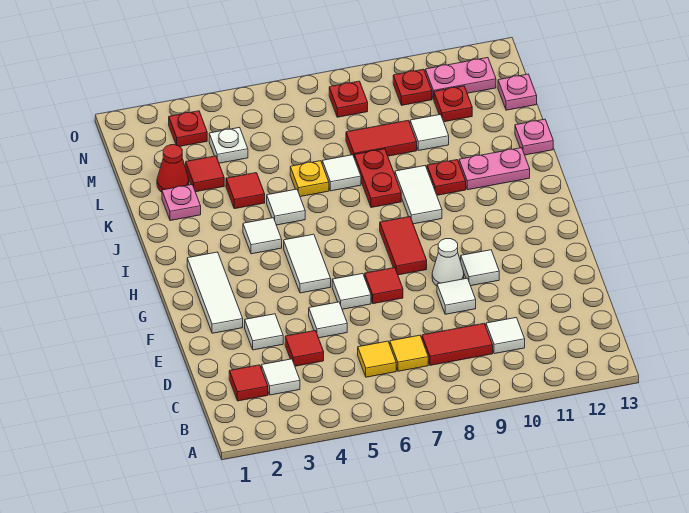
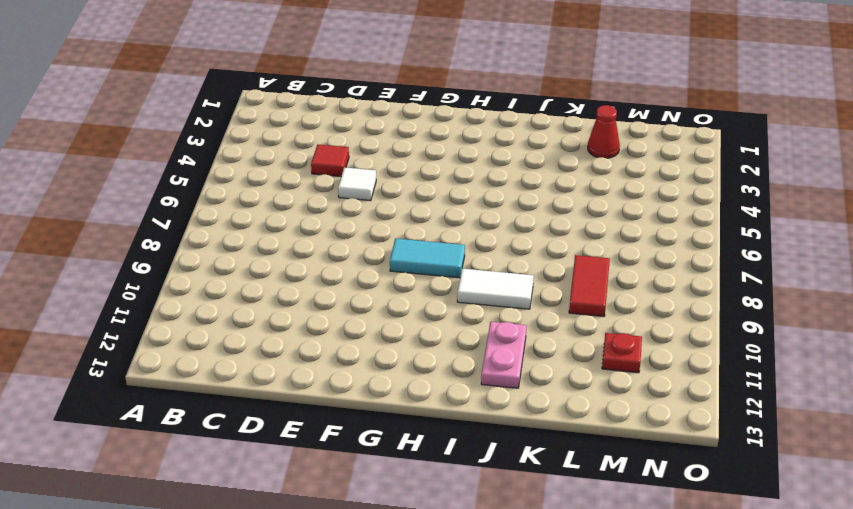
cyan tile G8:H8 level 1 -> red tile G8:H8 level 1
none -> red tile C2 level 1
none -> white tile C3 level 1
none -> yellow tile C6 level 1
none -> yellow tile C7 level 1

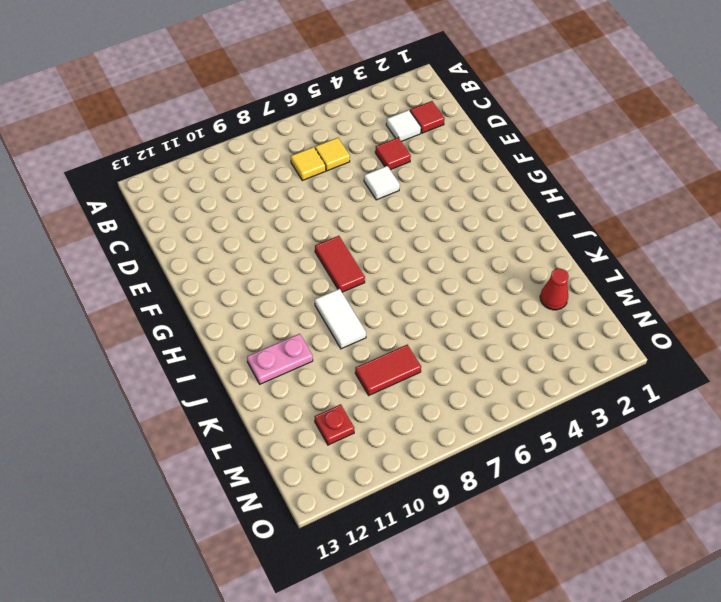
none -> red tile C8:C9 level 1
none -> white tile C10 level 1
none -> white tile E3 level 1
none -> white tile E9 level 1

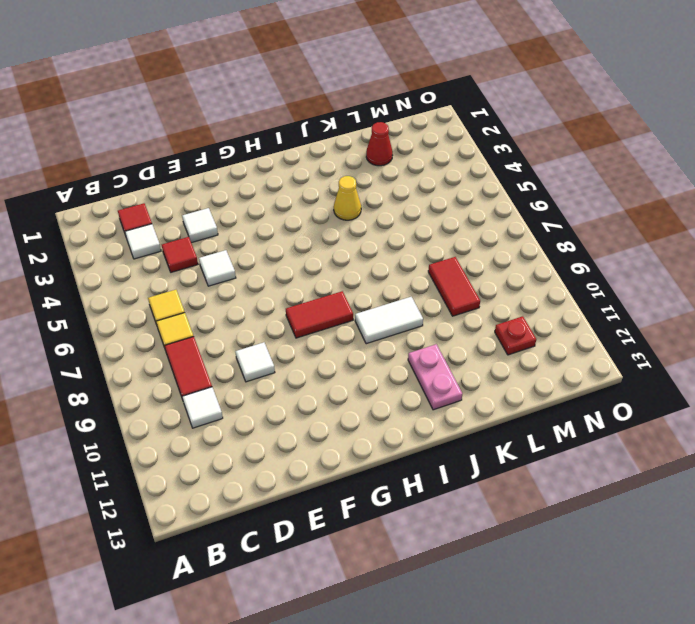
yellow cone J4 level 1 -> none
none -> white tile F2:H2 level 1
none -> white tile F6 level 1
none -> red tile F7 level 1
none -> white cone F9 level 1

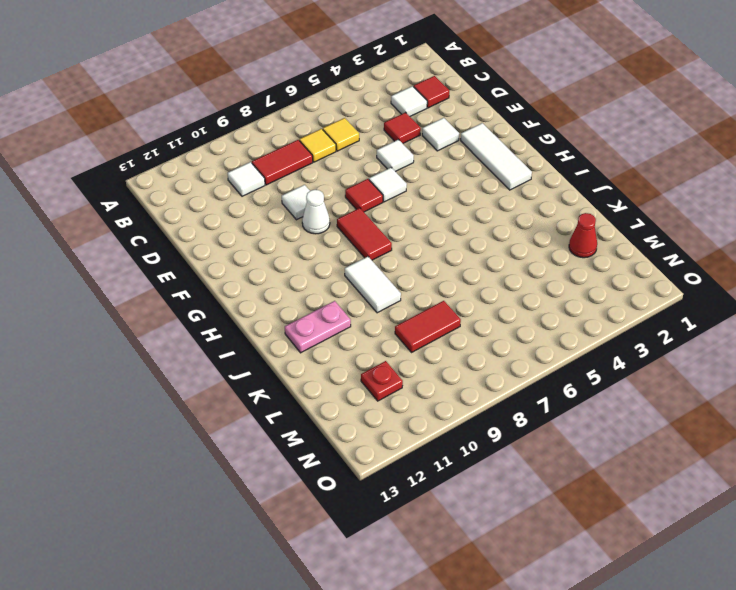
none -> white tile F10 level 1
none -> white tile G5:H5 level 1
none -> white tile I4 level 1
none -> white tile J5 level 1

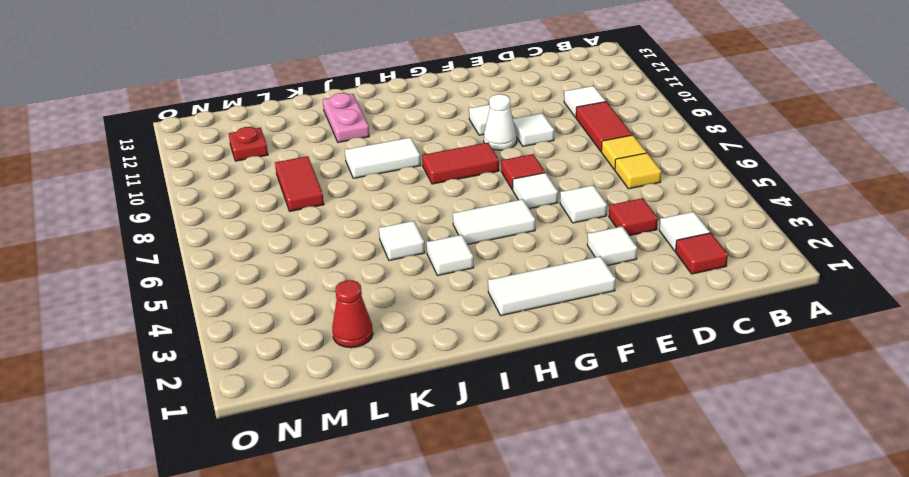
none -> red plate J8:K8 level 1
none -> red plate J10 level 1
none -> pink plate K2 level 1
none -> red tile K4 level 1

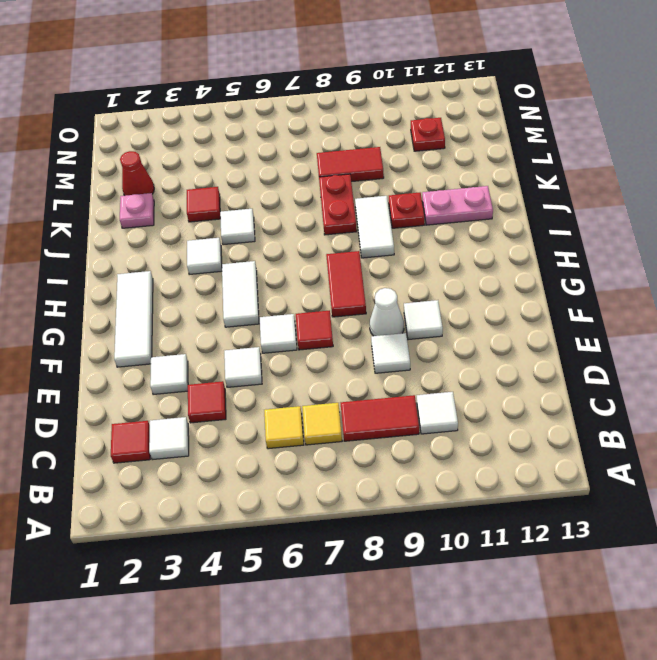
none -> yellow plate K6 level 1
none -> white tile K7 level 1
none -> pink plate K13 level 1
none -> red tile L3 level 1

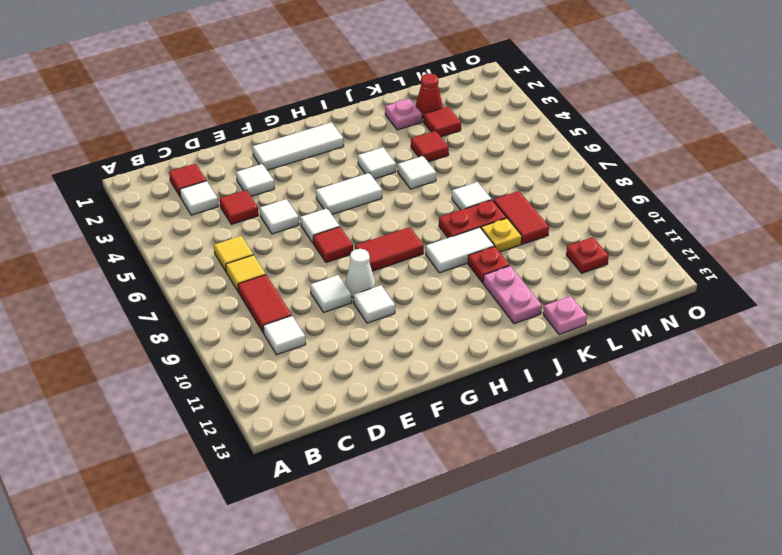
yellow plate K9 level 1 -> yellow plate K6 level 1
none -> white tile L10 level 1
none -> white plate M4 level 1
none -> pink plate M13 level 1
none -> red plate N3 level 1

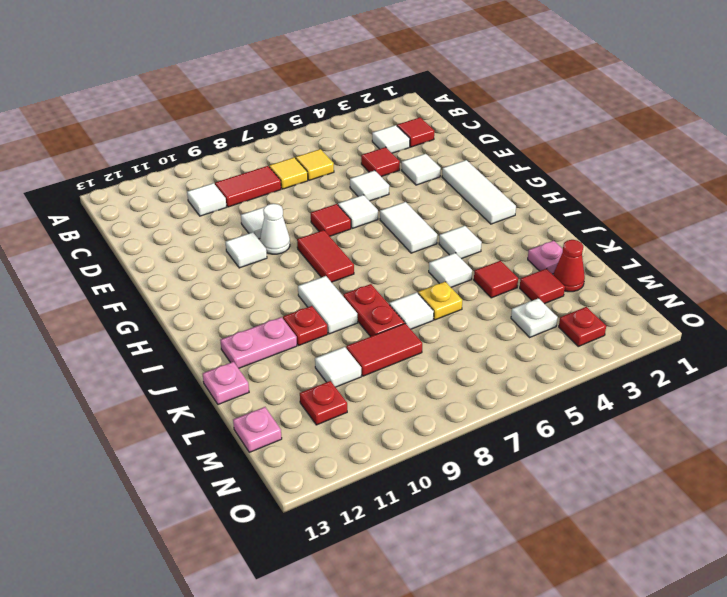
none -> red plate N8 level 1
none -> red plate N10 level 1
none -> pink plate N11:N12 level 1

